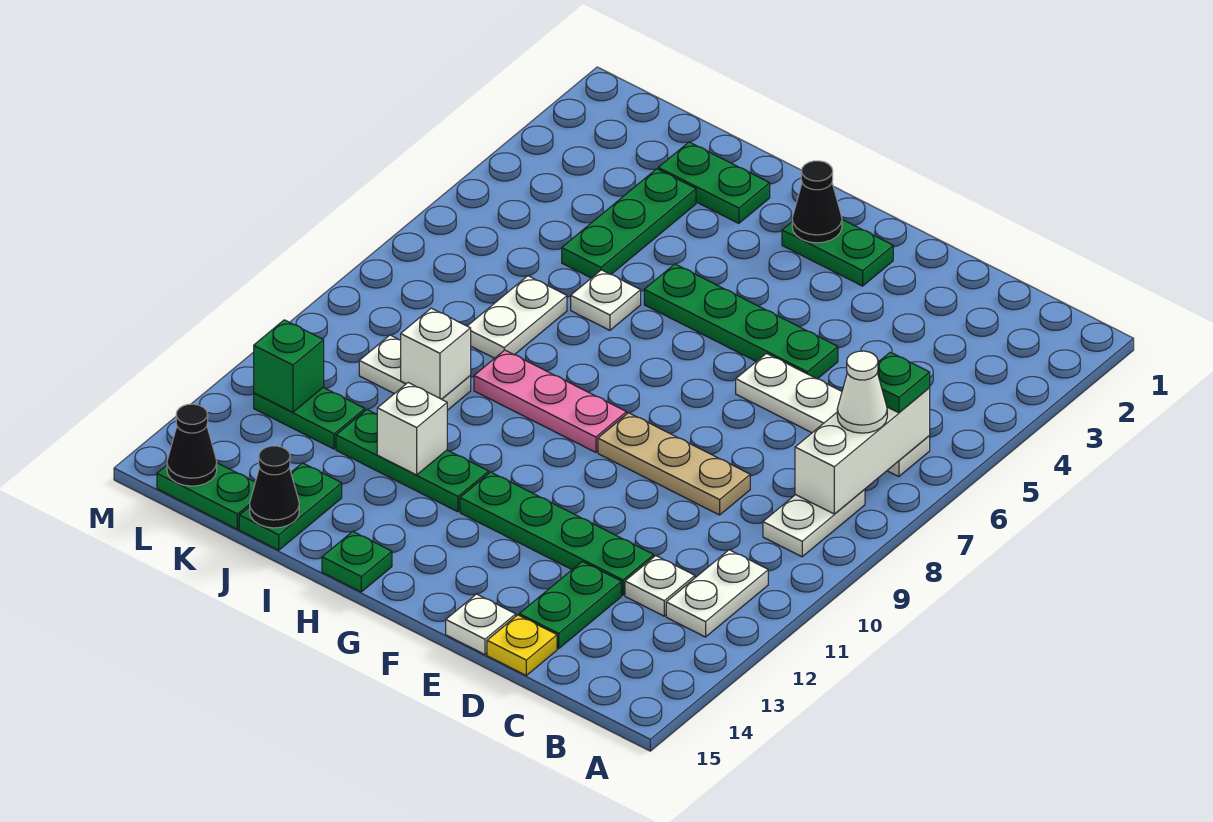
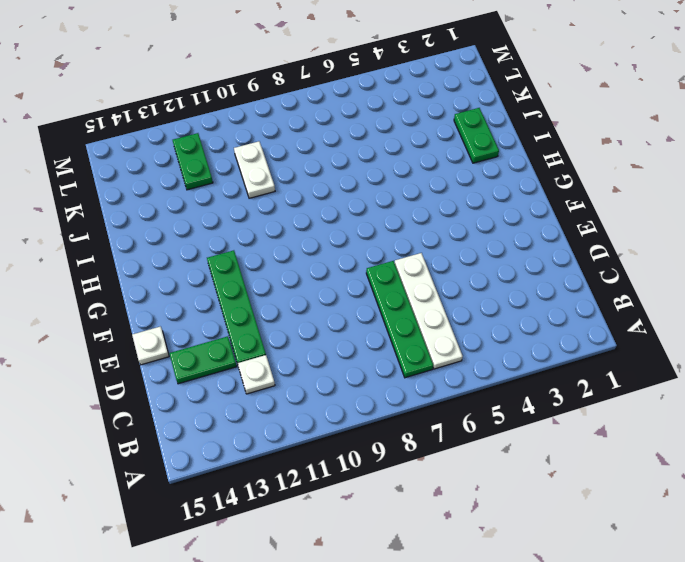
green plate B7:E7 level 1 -> green plate E5:H5 level 1
none -> white plate B8:B9 level 1
none -> white plate B11:B12 level 1
none -> tan plate D9:F9 level 1
none -> yellow plate D15 level 1

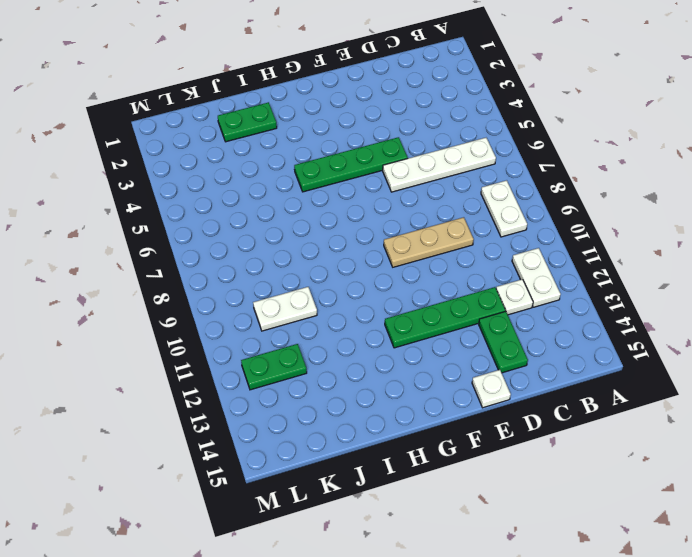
none -> yellow plate D15 level 1
none -> green plate F2:G2 level 1
none -> pink plate G9:I9 level 1
none -> green plate H12:J12 level 1

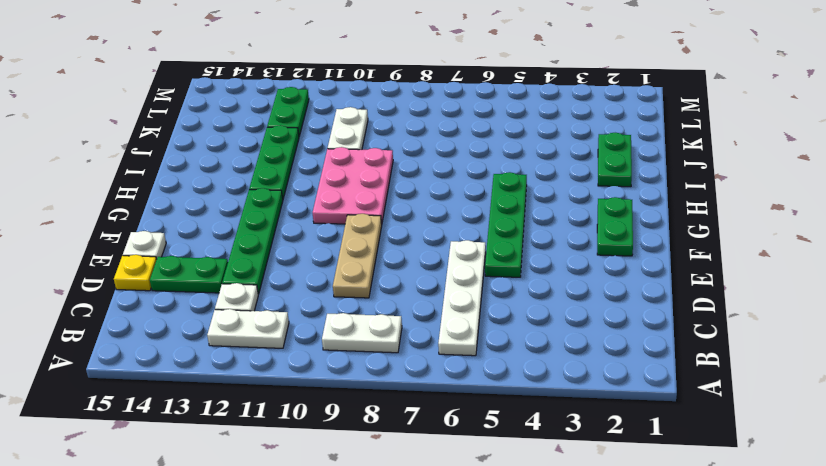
pink plate G9:I10 level 1 -> pink plate G9:I9 level 1
none -> green plate H15 level 1
none -> white plate I6 level 1
none -> green plate J3:J5 level 1
none -> white plate J7:J8 level 1

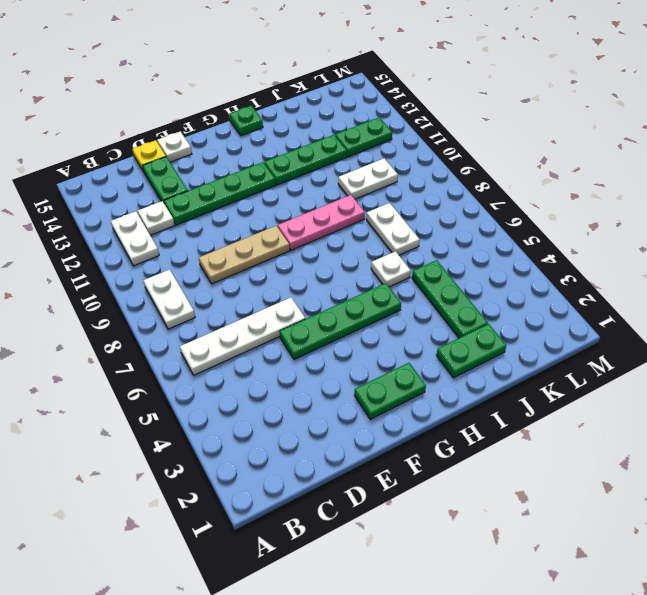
none -> green plate J14:J15 level 1
none -> green plate K15:L15 level 1
none -> white brick B6:B8 level 2
none -> black cone G2 level 2

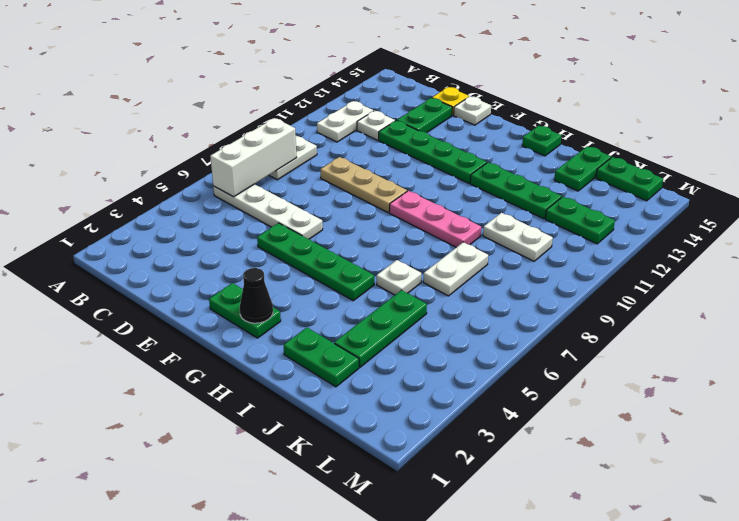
none -> white brick I12 level 2
none -> white brick J10 level 2
none -> black cone J15 level 2
none -> green brick L12 level 2

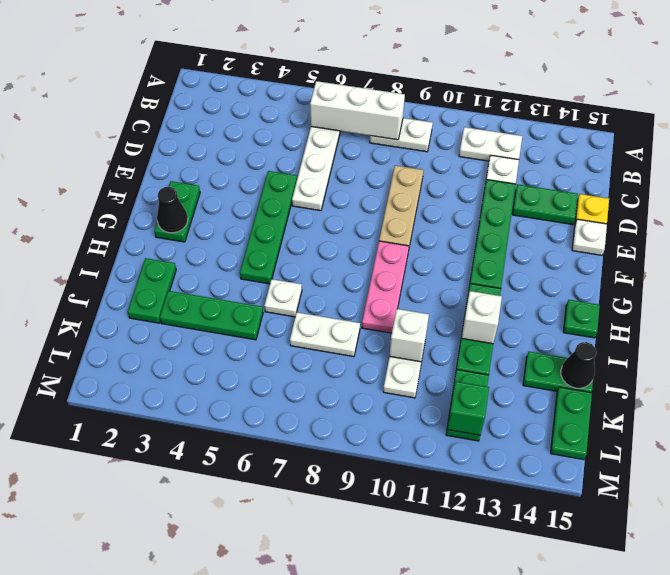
none -> black cone L15 level 2
none -> green plate B6 level 3
none -> white cone B7 level 3

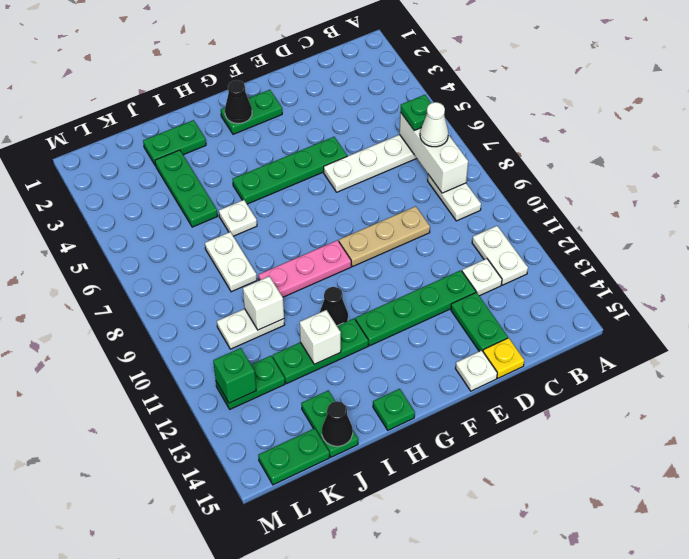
black cone H11 level 1 -> black cone L15 level 2

